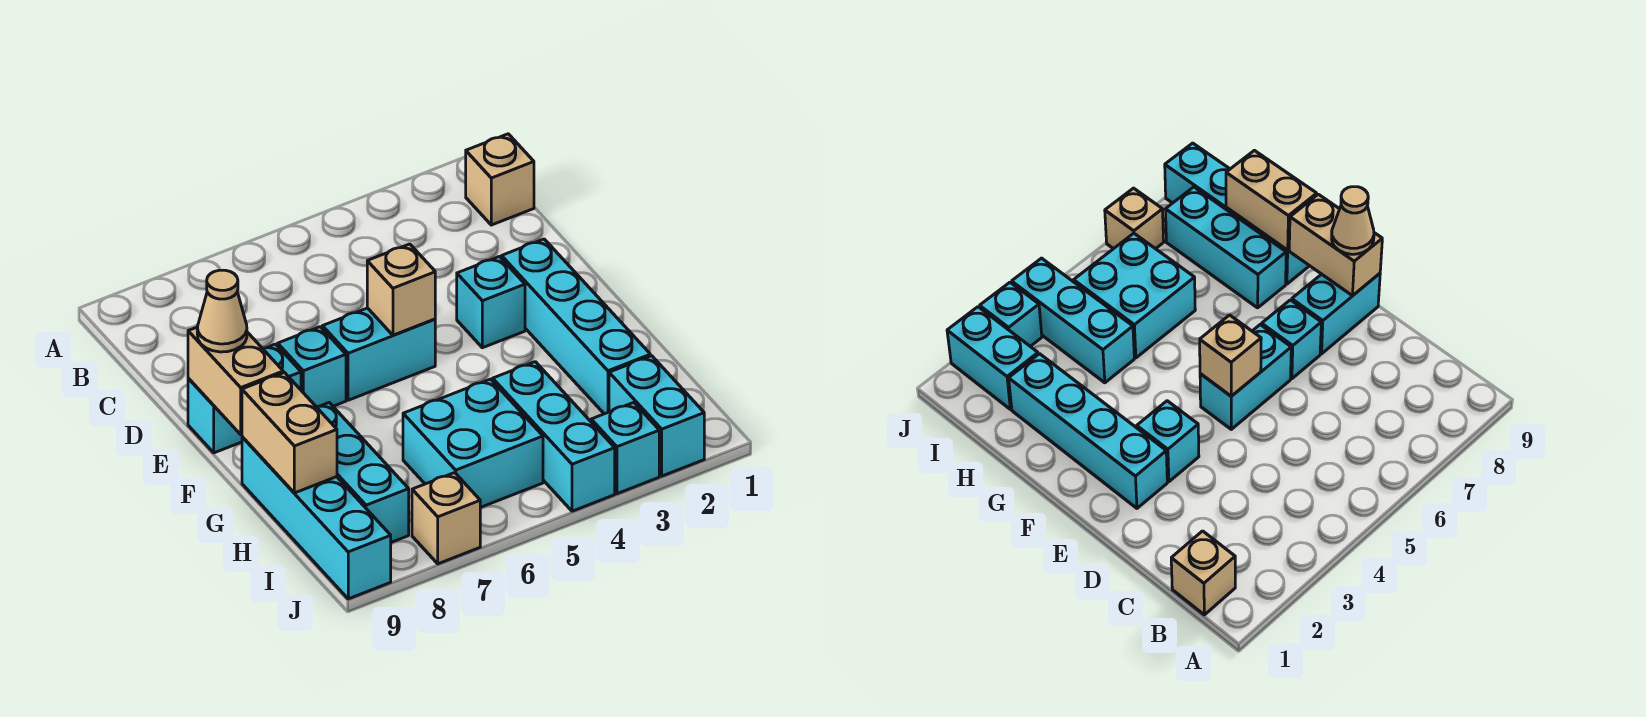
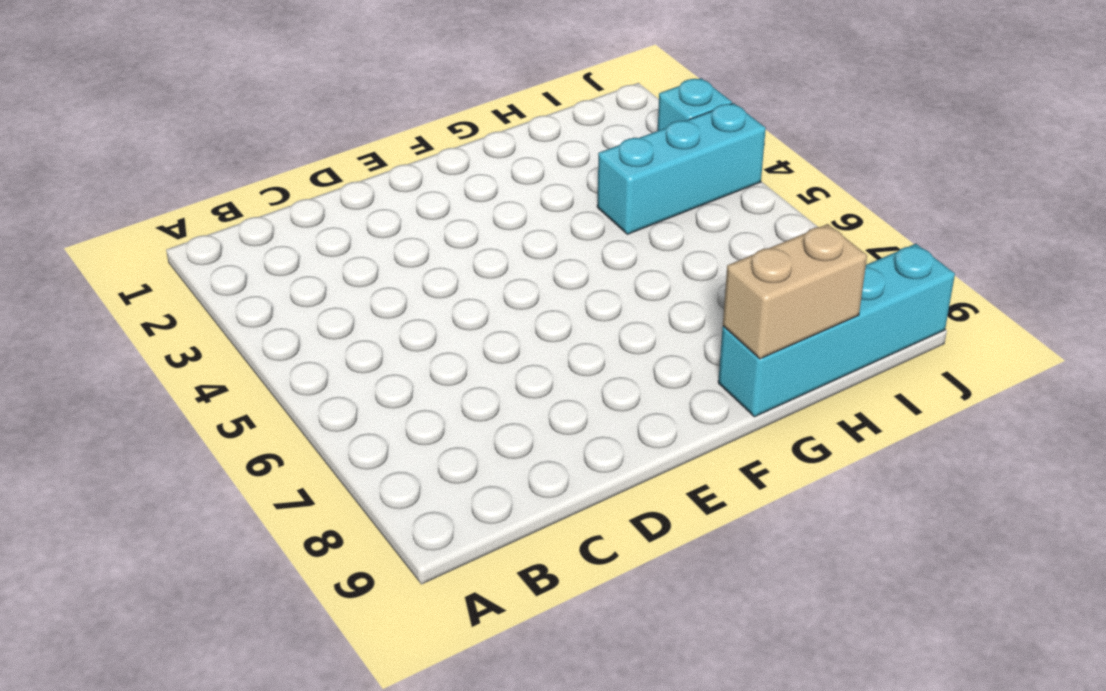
none -> tan brick B1 level 1
none -> cyan brick E2:H2 level 1
none -> cyan brick E3 level 1

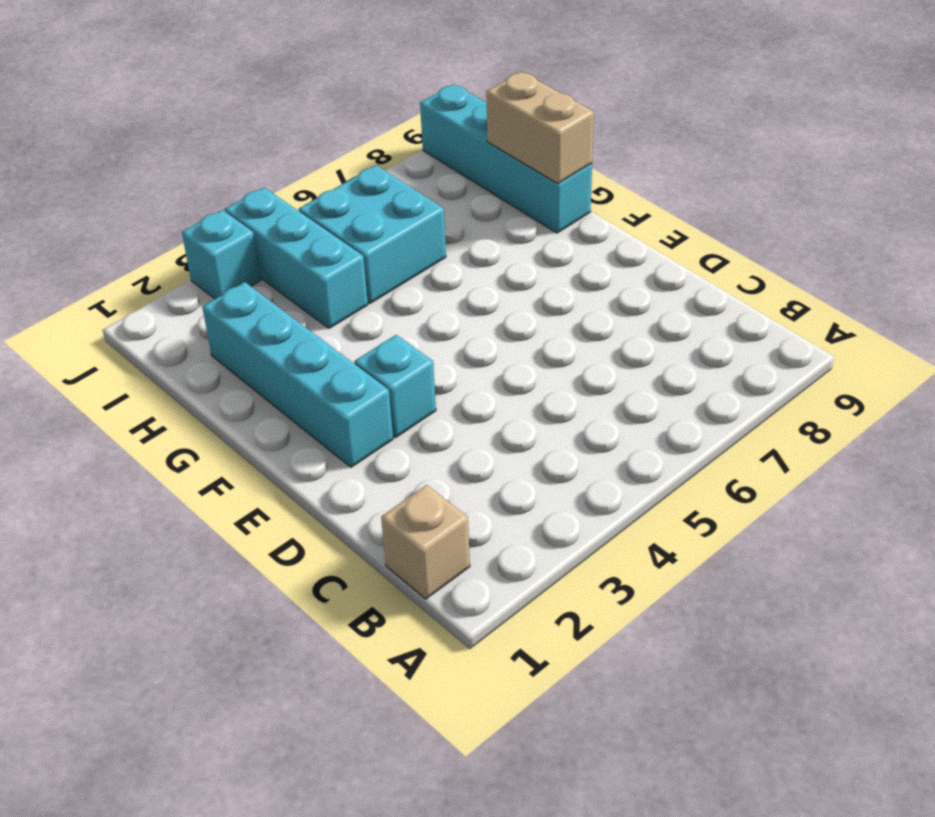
none -> cyan brick E5:E6 level 1
none -> cyan brick E7 level 1
none -> cyan brick E8:E9 level 1

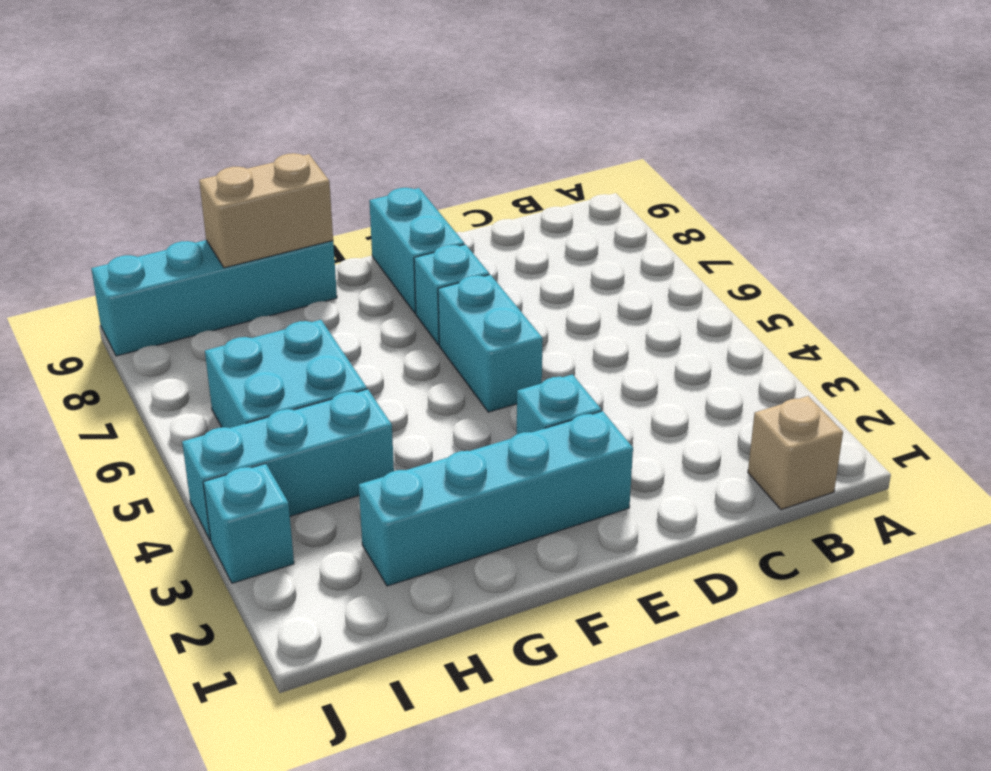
none -> cyan brick G8:I8 level 1
none -> cyan brick I2:J2 level 1
none -> tan brick J7 level 1

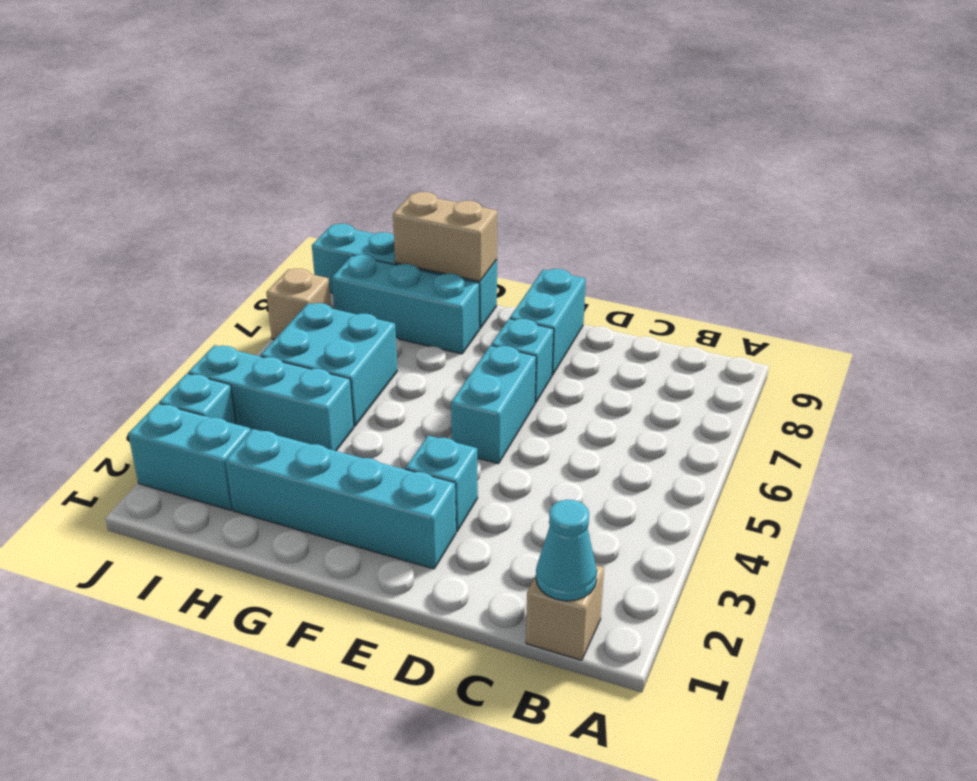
cyan cone B1 level 2 -> none
none -> tan brick E5 level 2
none -> tan brick E9:F9 level 2
none -> tan cone E9 level 3

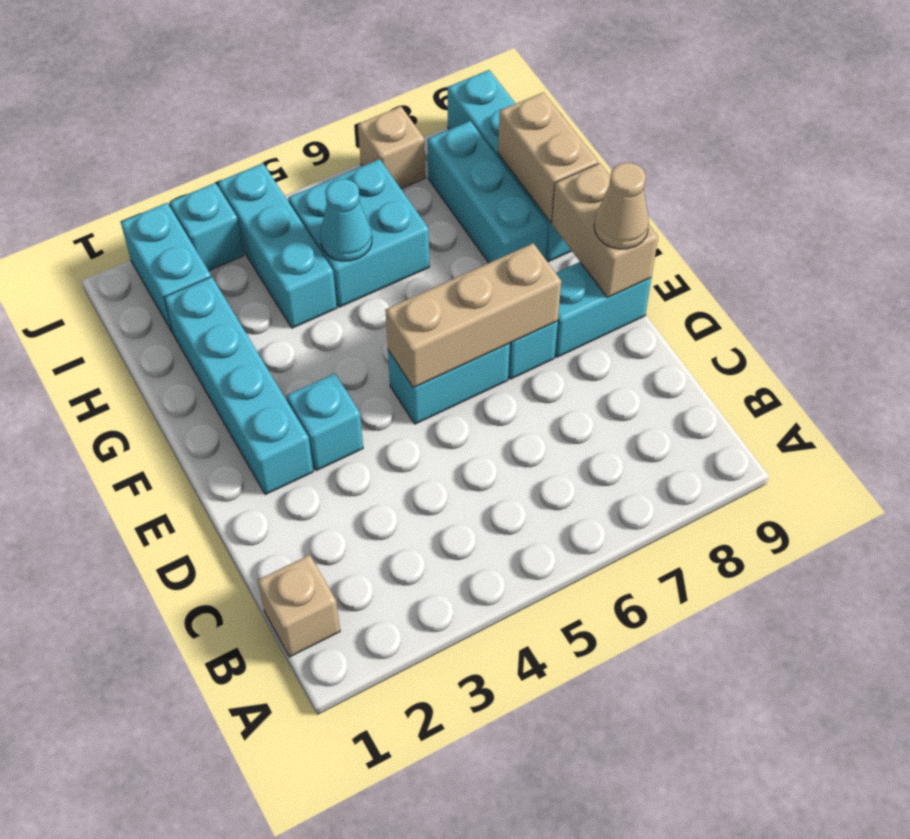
tan brick E5:E7 level 2 -> tan brick E5 level 2
cyan cone H5 level 2 -> none

